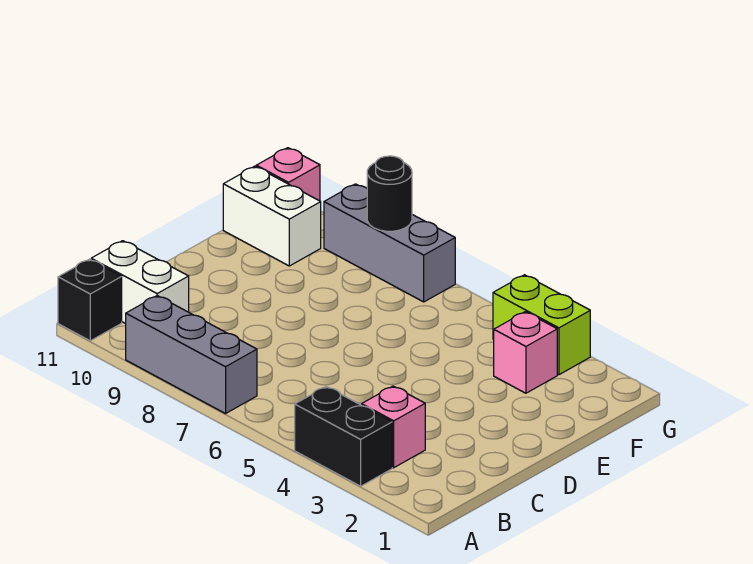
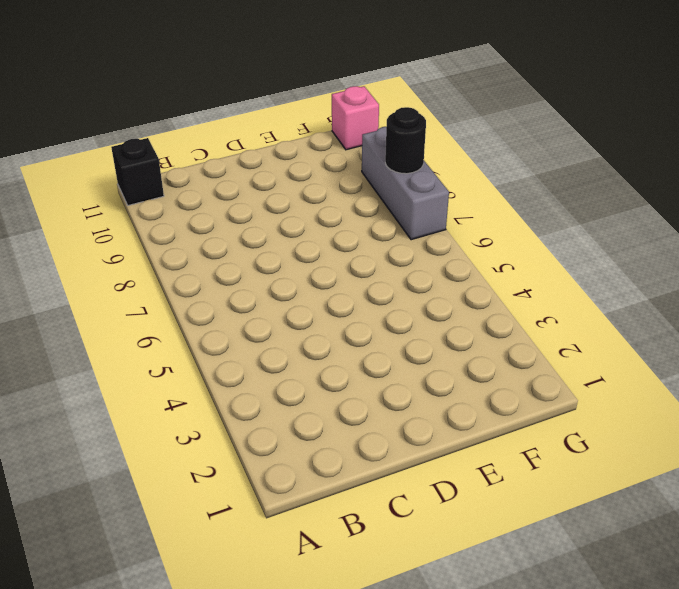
none -> black brick A3:A4 level 1
none -> grey brick A7:A9 level 1

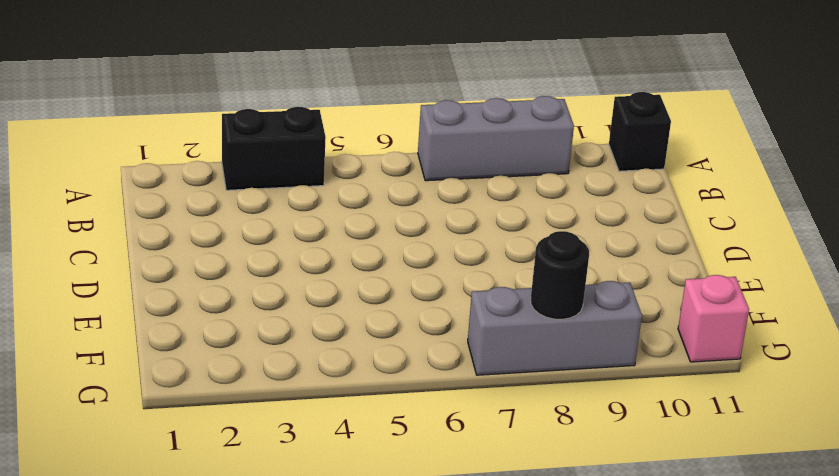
none -> pink brick B3 level 1
none -> white brick B10:B11 level 1

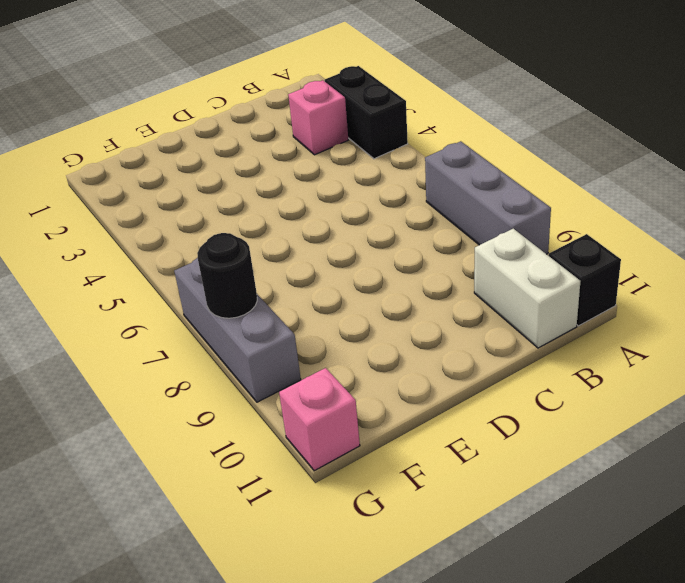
none -> pink brick F3 level 1
none -> white brick F10:F11 level 1

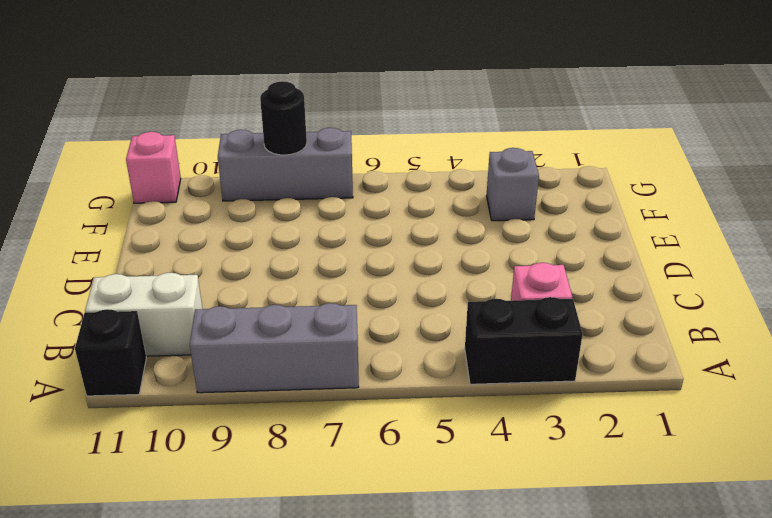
grey brick F3 level 1 -> pink brick F3 level 1
none -> white brick F10:F11 level 1
none -> lime brick G3:G4 level 1

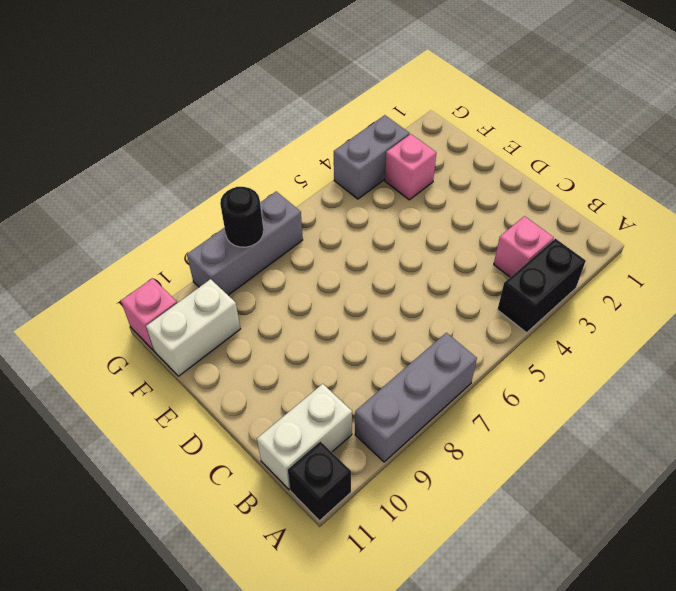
grey brick G3:G4 level 1 -> lime brick G3:G4 level 1

